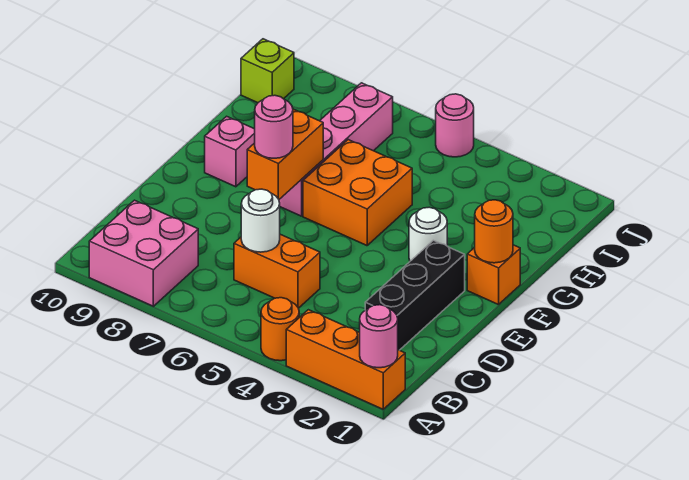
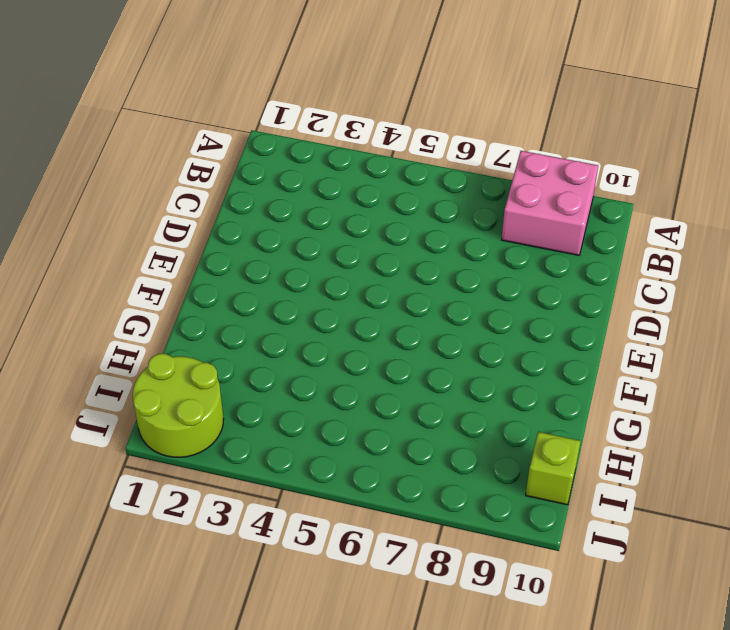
lime round brick I1:J2 level 1 -> none
none -> orange brick A1:A3 level 1
none -> orange round brick A4 level 1
none -> black brick C2:E2 level 1

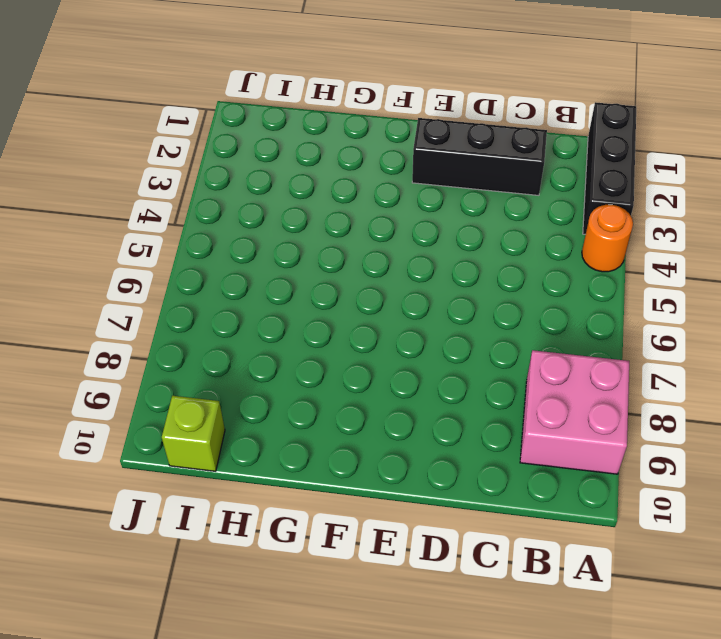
black brick A1:A3 level 1 -> orange brick A1:A3 level 1
none -> orange brick C5:C6 level 1
none -> orange brick F1 level 1
none -> white round brick F3 level 1

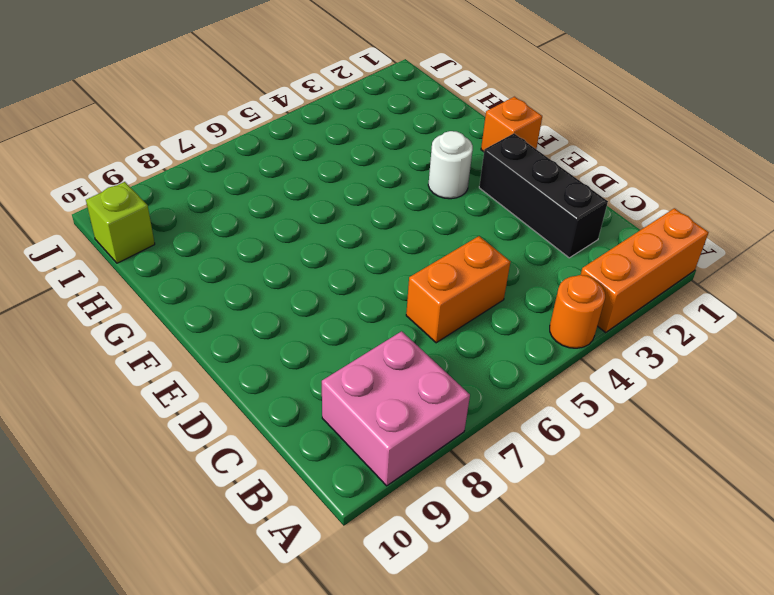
none -> orange brick F5:G6 level 1
none -> pink brick F7:I7 level 1
none -> pink brick F9 level 1

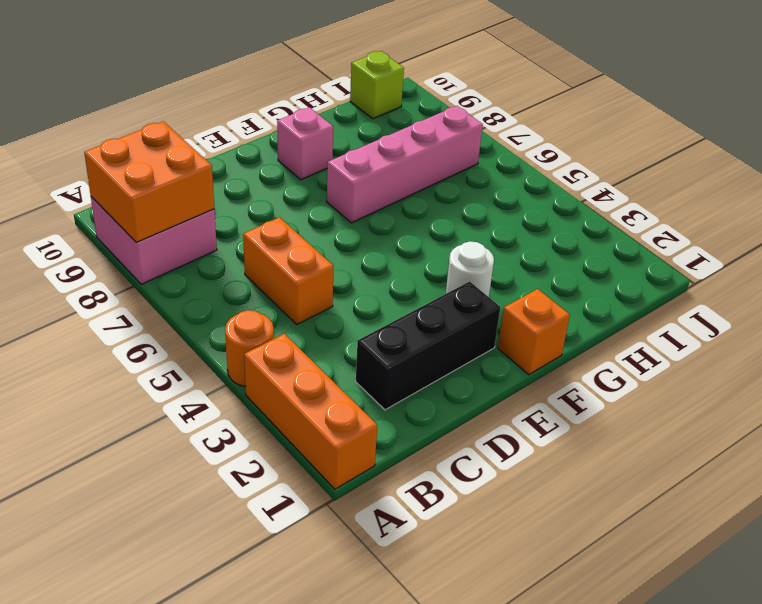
orange brick A8:B9 level 2 -> orange brick F5:G6 level 1
none -> pink round brick J5 level 1
none -> pink round brick A1 level 2
none -> white round brick C6 level 2

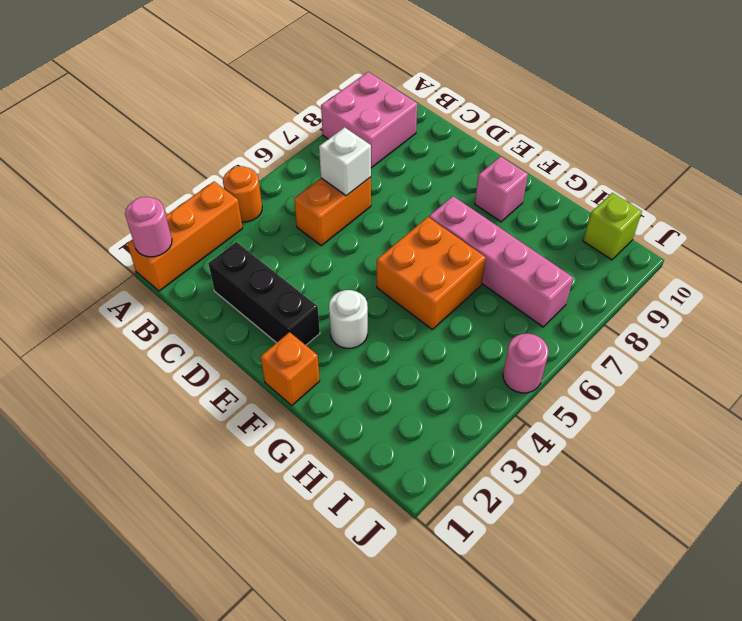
white brick C6 level 2 -> white round brick C6 level 2
none -> orange brick E7:F7 level 2
none -> orange round brick F1 level 2
none -> pink round brick E7 level 3

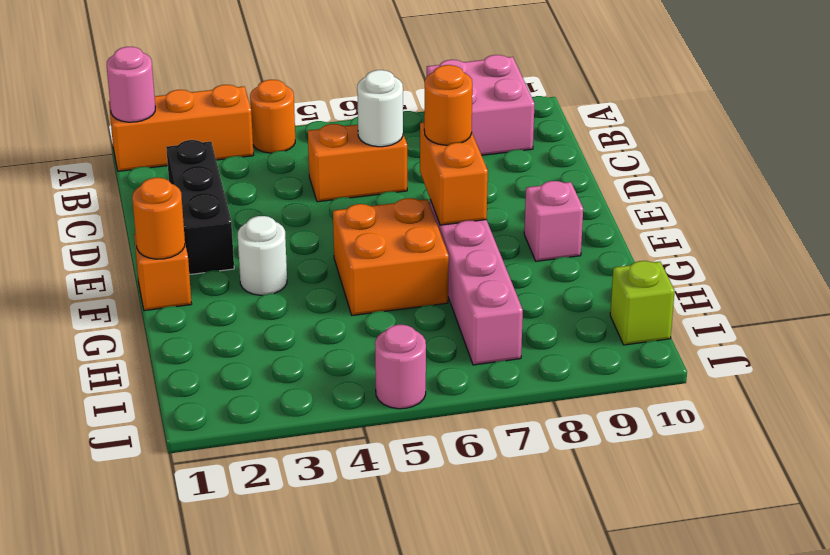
orange round brick E7 level 3 -> pink round brick E7 level 3

